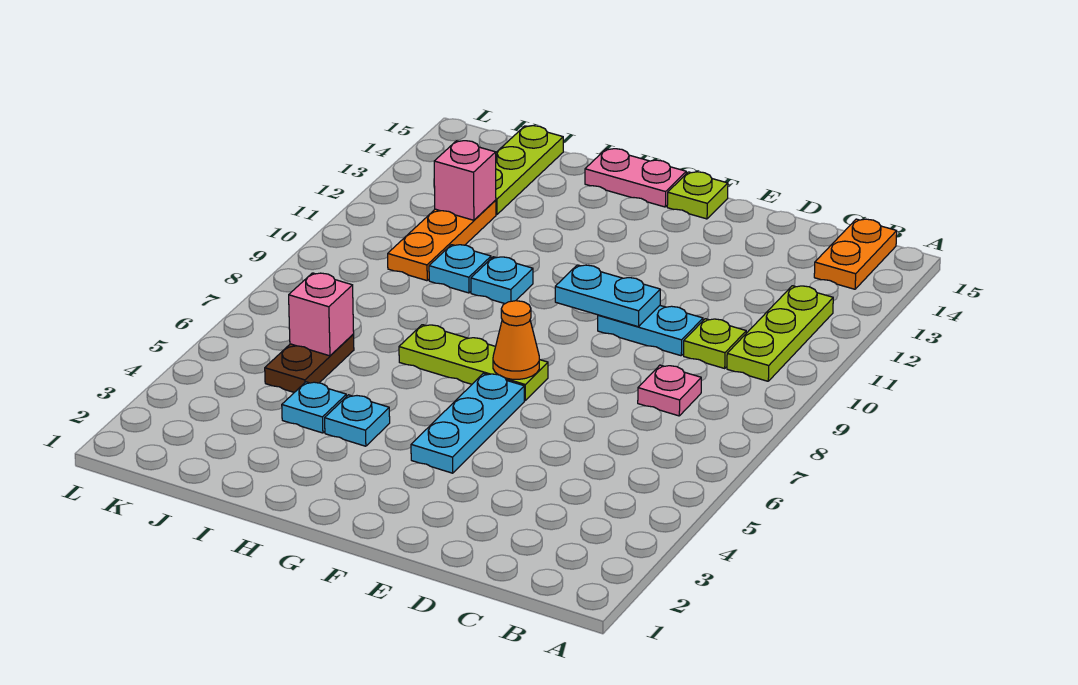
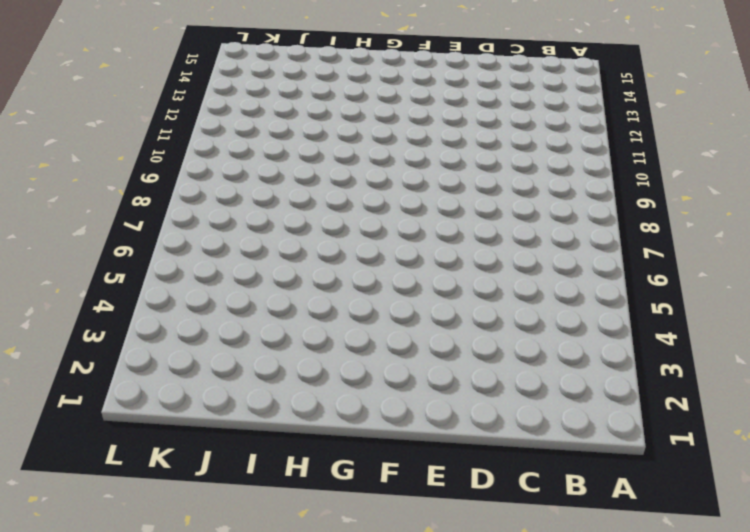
none -> lime plate B10:B12 level 1
none -> orange plate B14:B15 level 1
none -> pink plate C8 level 1

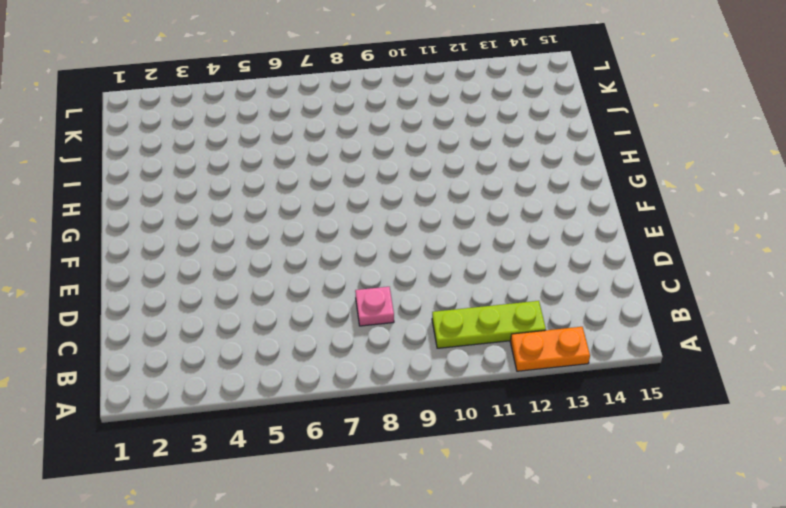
orange plate A12:A13 level 1 -> orange plate B14:B15 level 1
none -> lime plate C10 level 1
none -> cyan plate D10:E10 level 1
none -> cyan plate F4:F6 level 1

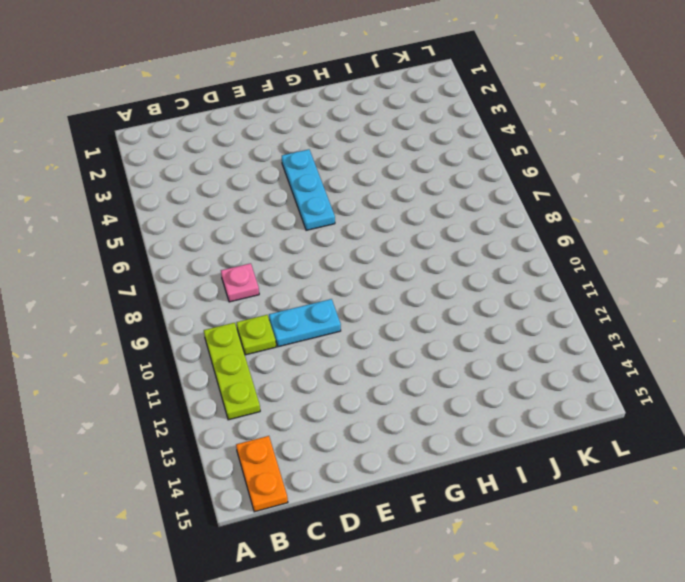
none -> lime plate F7:H7 level 1
none -> lime plate F15 level 1
none -> pink plate G15:H15 level 1

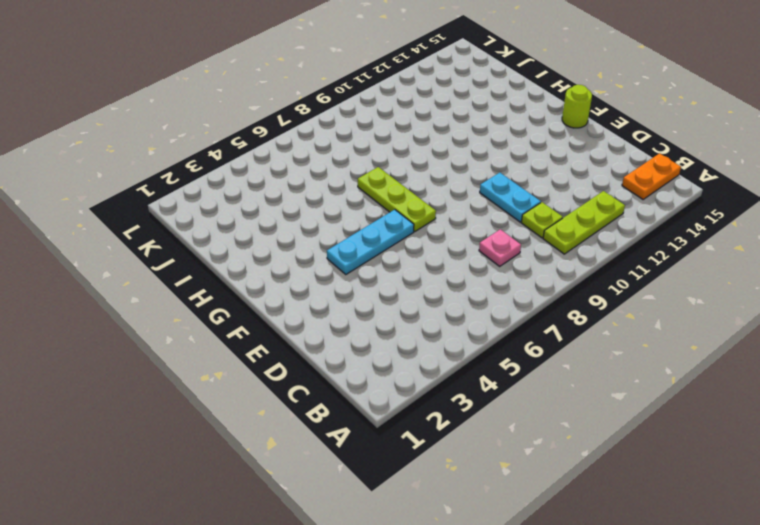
lime round brick F15 level 1 -> lime plate F15 level 1
none -> pink plate G15:H15 level 1
none -> cyan plate H4 level 1
none -> cyan plate H10 level 1

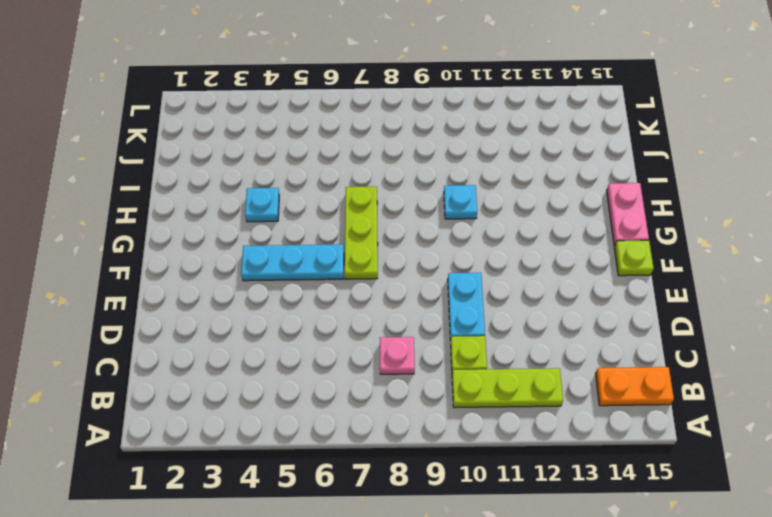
none -> cyan plate I4 level 1
none -> cyan plate I10 level 1
none -> brown plate J5:J6 level 1

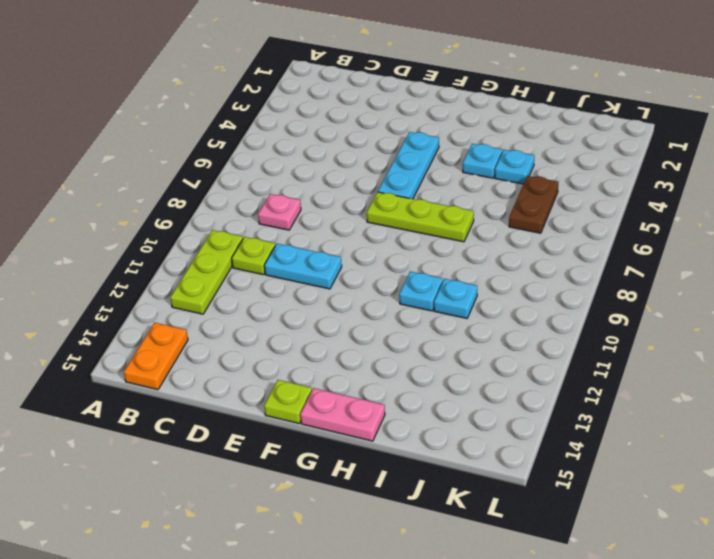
none -> orange plate J10:J12 level 1
none -> lime plate J13:J15 level 1
none -> cyan plate E10:F10 level 2

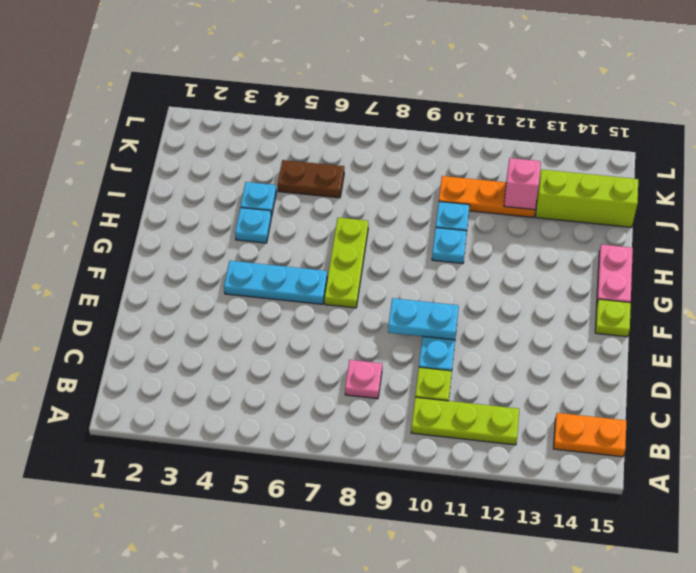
cyan plate E9:E10 level 2 -> cyan plate E10:F10 level 2
lime brick J13:J15 level 1 -> lime plate J13:J15 level 1
none -> orange cone F7 level 2
none -> pink brick J6 level 2

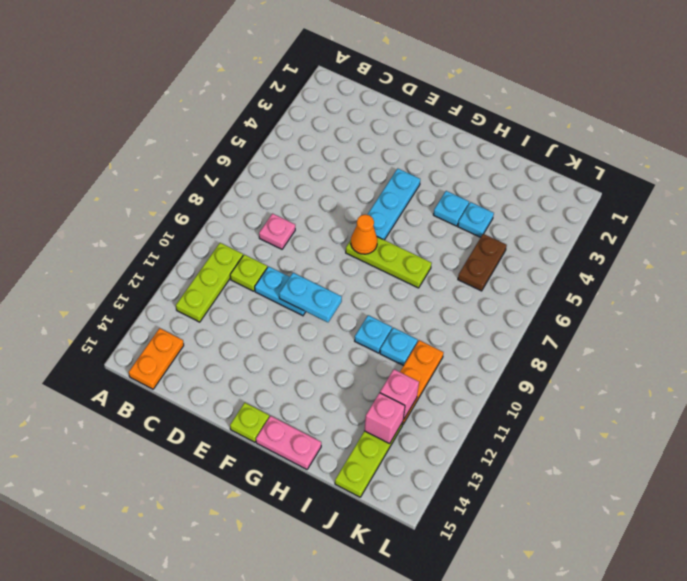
pink brick J13 level 2 -> pink brick J6 level 2

